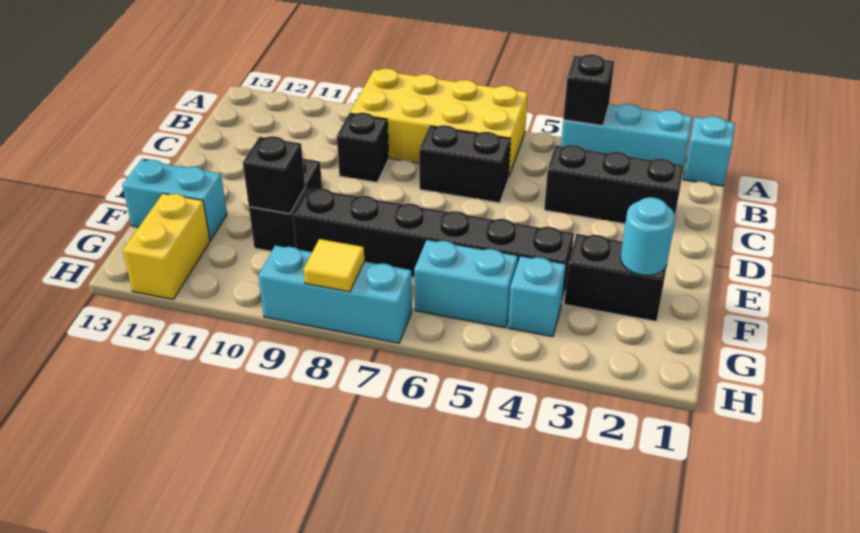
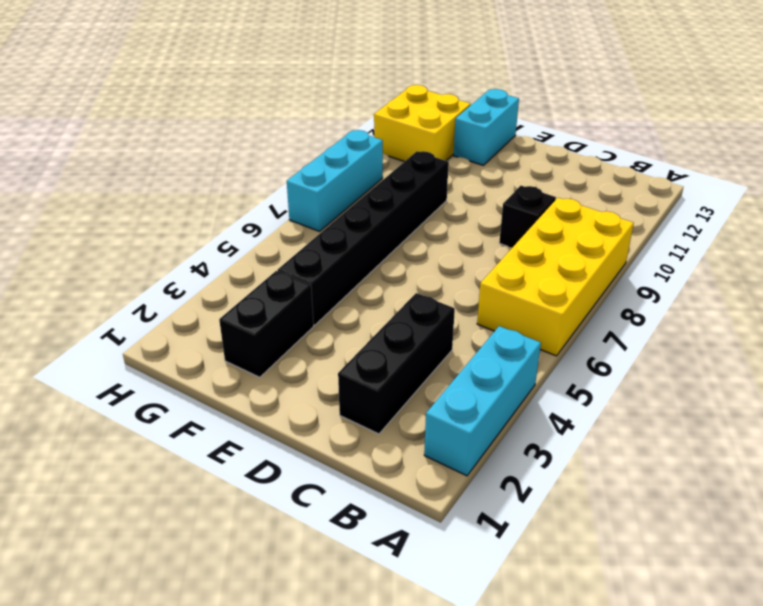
yellow brick G11:H12 level 1 -> yellow brick G12:H12 level 1
none -> cyan brick A1 level 1
none -> black brick C6:C7 level 1
none -> black brick E10:F10 level 1

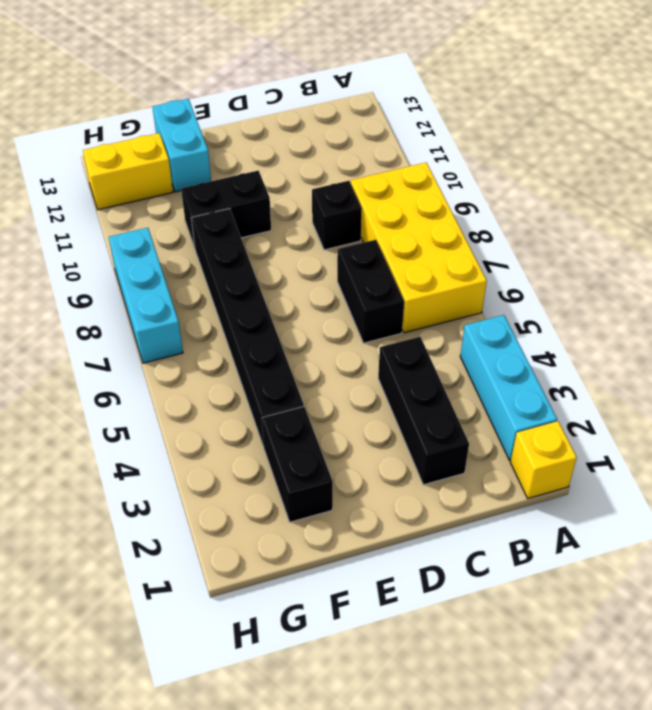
yellow brick A1 level 1 -> cyan brick A1 level 1
none -> cyan brick G4 level 1
none -> cyan brick G5:G6 level 1
none -> black brick A4 level 2

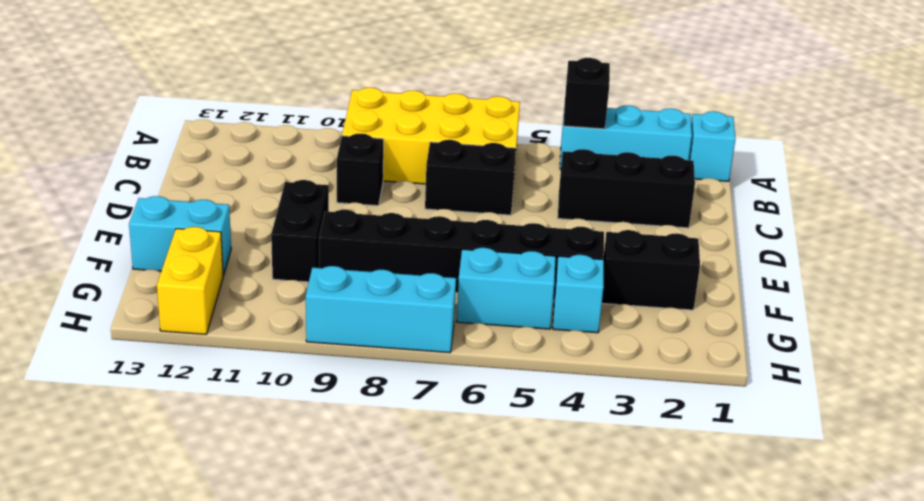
none -> cyan round brick F2 level 2
none -> black brick F10 level 2
none -> yellow tile H8 level 2

